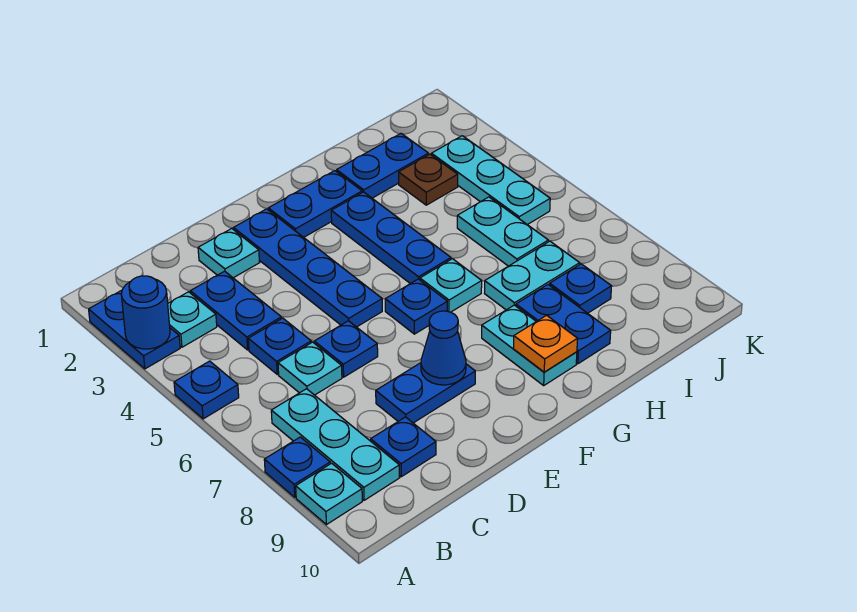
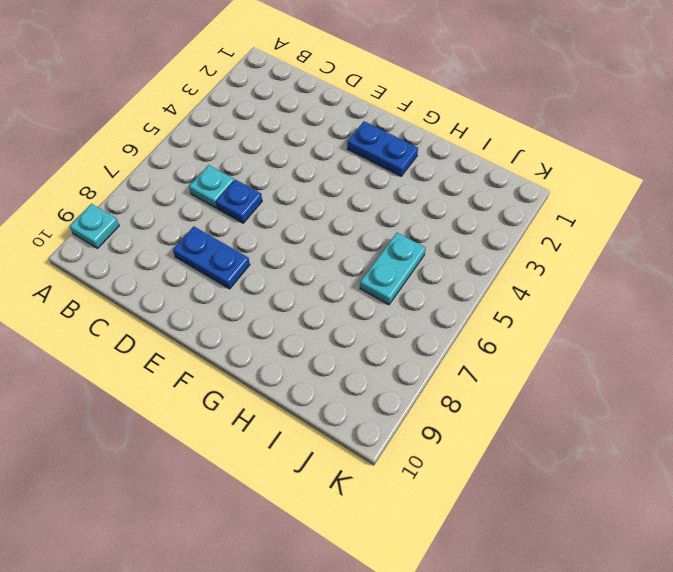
none -> blue plate A2:A3 level 1
none -> blue plate A5 level 1
none -> blue plate A8 level 1

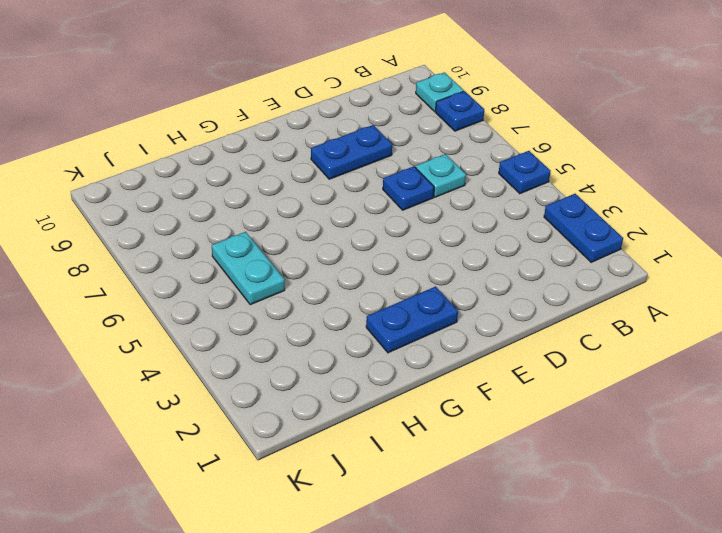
none -> cyan plate B3 level 1
none -> cyan plate B7:B9 level 1
none -> blue plate C3:C4 level 1

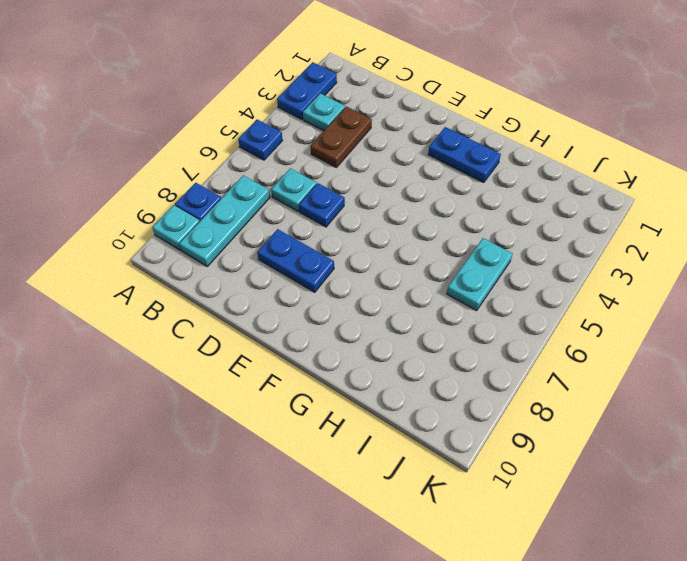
brown plate C3:C4 level 1 -> blue plate C3:C4 level 1
none -> blue plate C5 level 1
none -> blue plate C9 level 1
none -> cyan plate D2 level 1

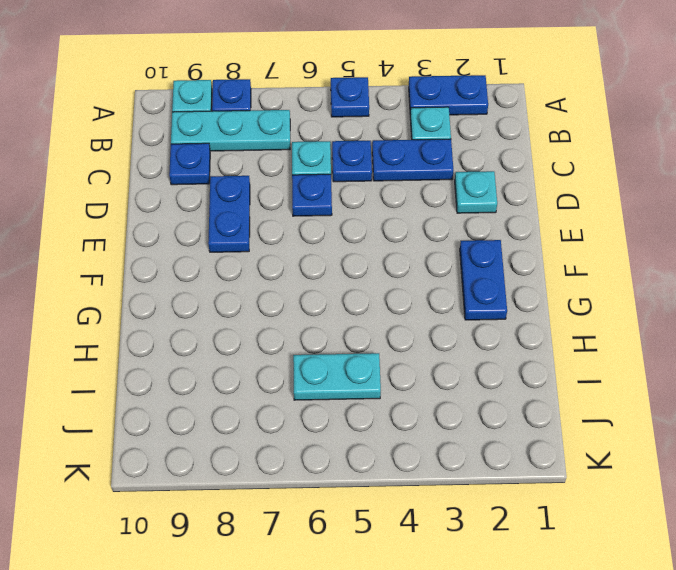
none -> blue plate E2:E5 level 1
none -> blue plate F6 level 1
none -> blue plate G3:G5 level 1

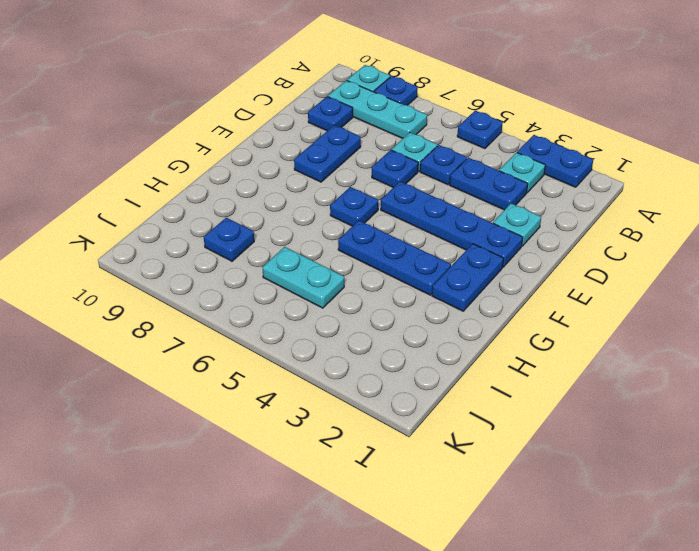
none -> cyan plate G6 level 1
none -> cyan plate G8:G9 level 1
none -> blue plate H2:I2 level 1

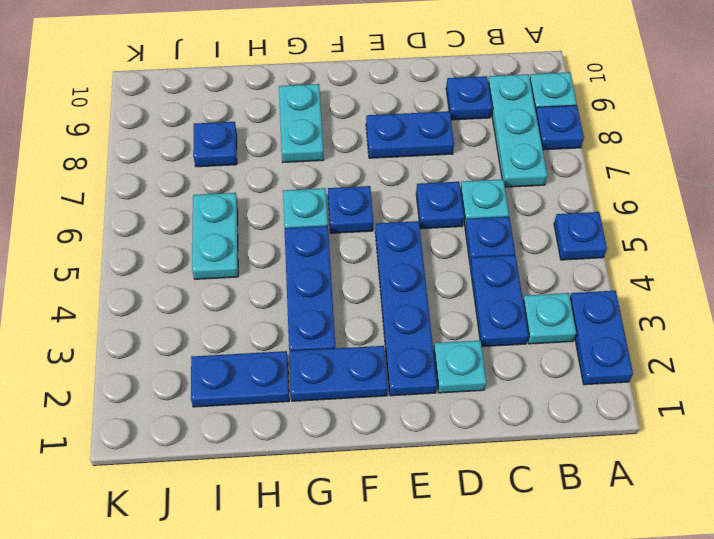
none -> cyan plate H7:I7 level 1
none -> blue plate H8:H9 level 1
none -> brown plate I3 level 1

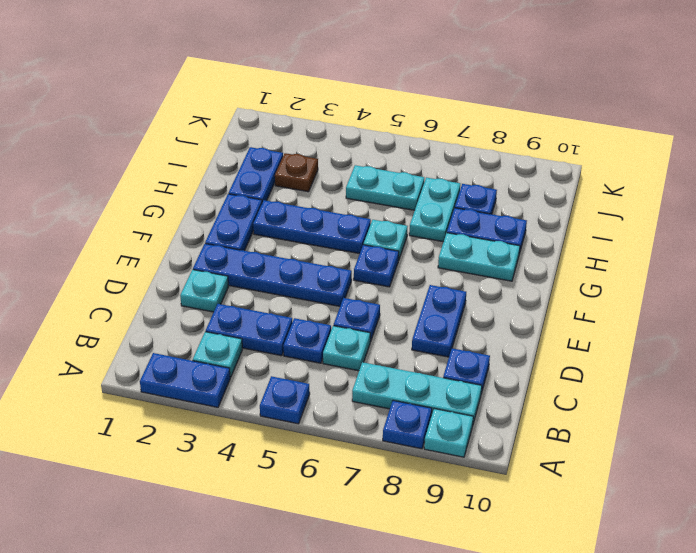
none -> cyan plate J3:J5 level 1
none -> blue round brick A3 level 2
none -> blue cone E8 level 2

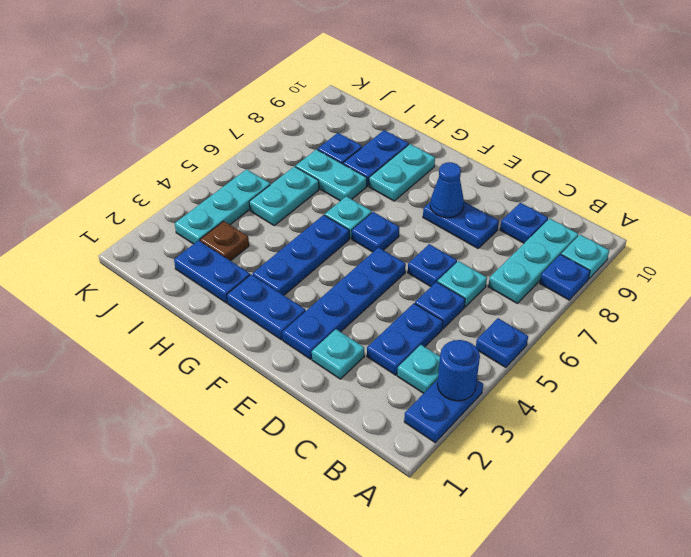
none -> orange plate G9 level 2

